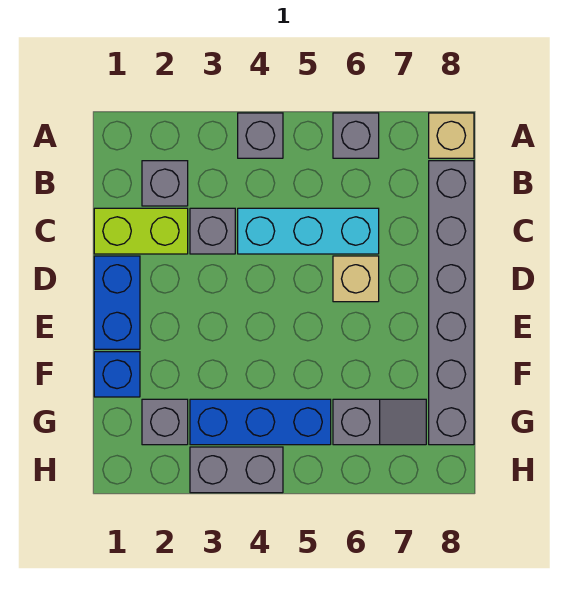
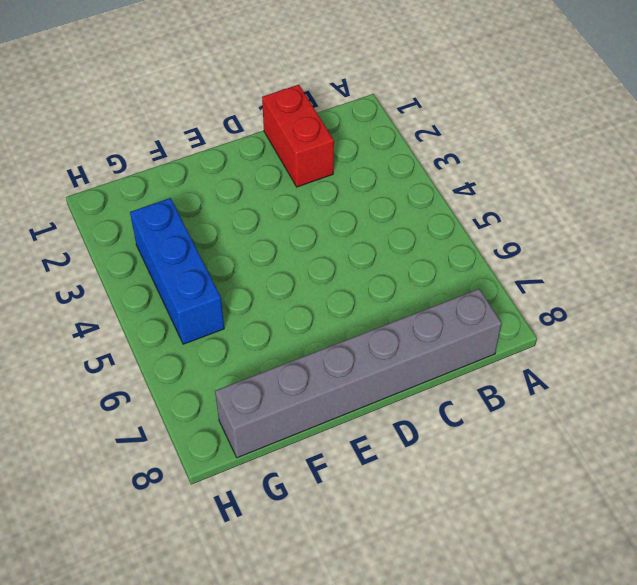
red brick C1:C2 level 1 -> lime brick C1:C2 level 1
none -> grey brick A4 level 1
none -> grey brick A6 level 1
none -> tan brick A8 level 1

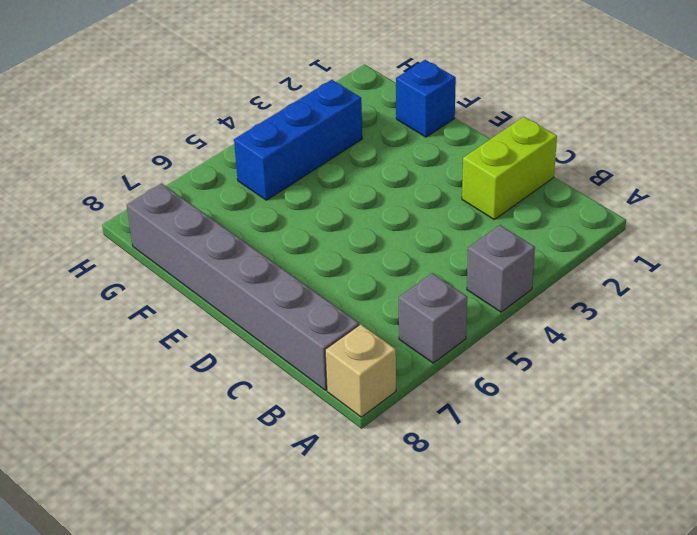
none -> grey brick B2 level 1
none -> grey brick C3 level 1
none -> cyan brick C4:C6 level 1

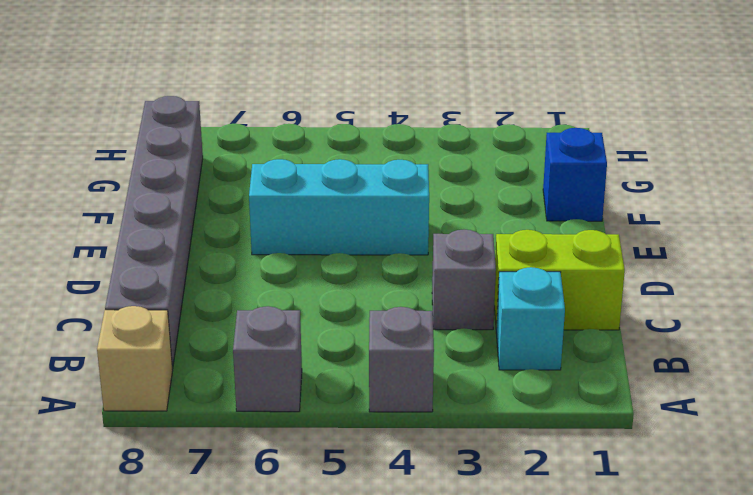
cyan brick B2 level 1 -> grey brick B2 level 1
cyan brick E4:E6 level 1 -> cyan brick C4:C6 level 1
none -> blue brick D1:E1 level 1
none -> tan brick D6 level 1
none -> grey brick G2 level 1

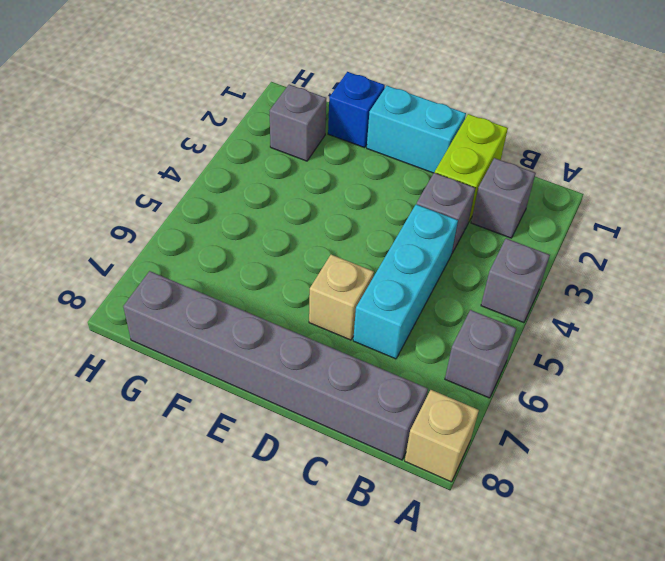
cyan brick D1:E1 level 1 -> blue brick D1:E1 level 1
none -> blue brick G3:G5 level 1
none -> grey slope G6:G7 level 1 top 6
none -> grey brick H3:H4 level 1

